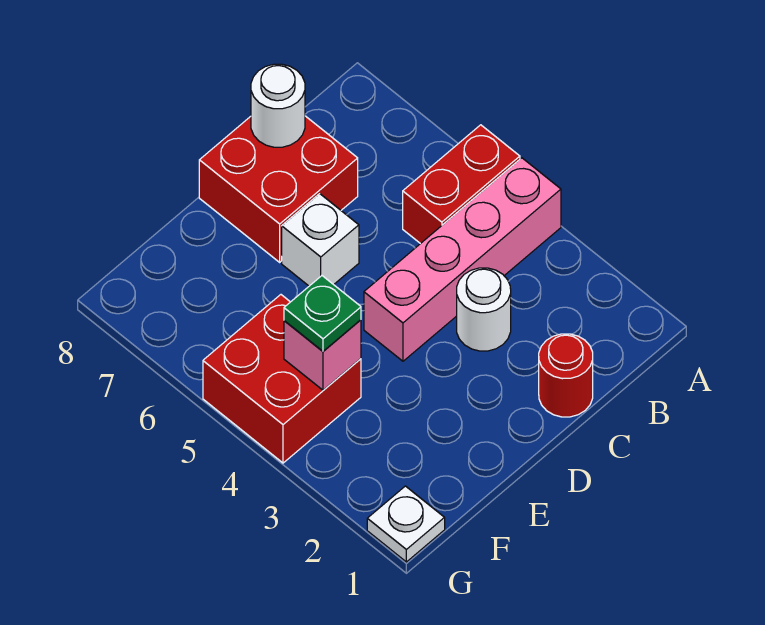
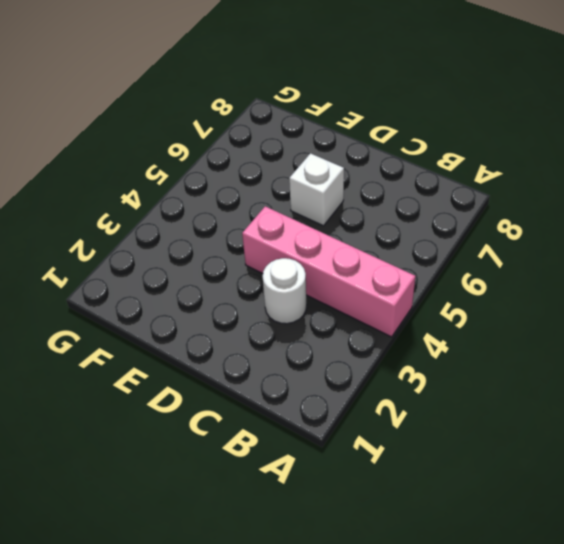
none -> red brick A5:B5 level 1
none -> red round brick C1 level 1

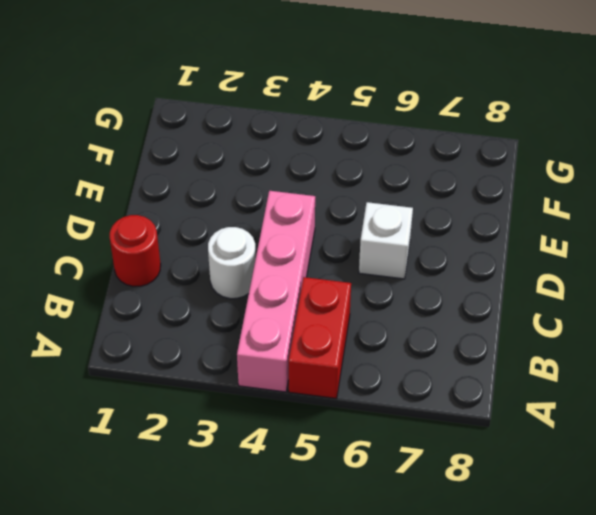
none -> red brick C7:D8 level 1
none -> red brick F4:G5 level 1

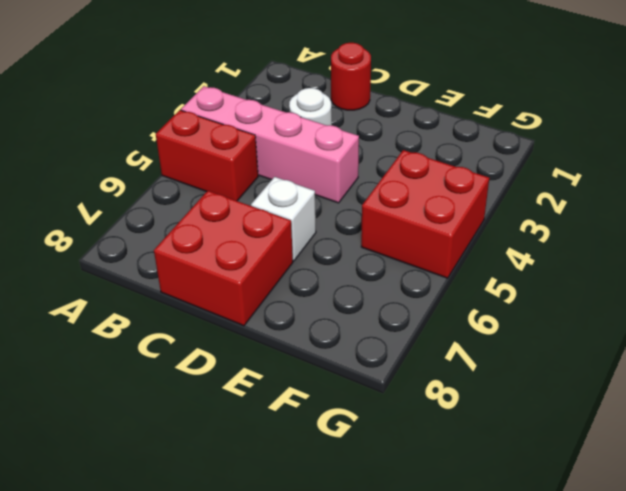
none -> white plate G1 level 1
none -> white round brick C8 level 2

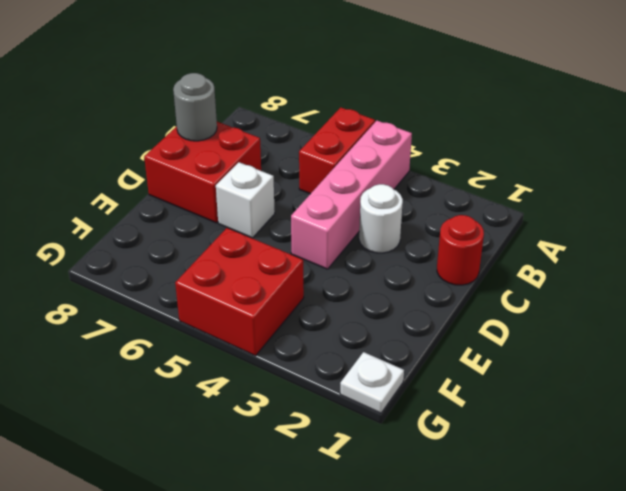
grey round brick C8 level 2 -> white round brick C8 level 2
none -> pink brick F4 level 2
none -> green plate F4 level 3

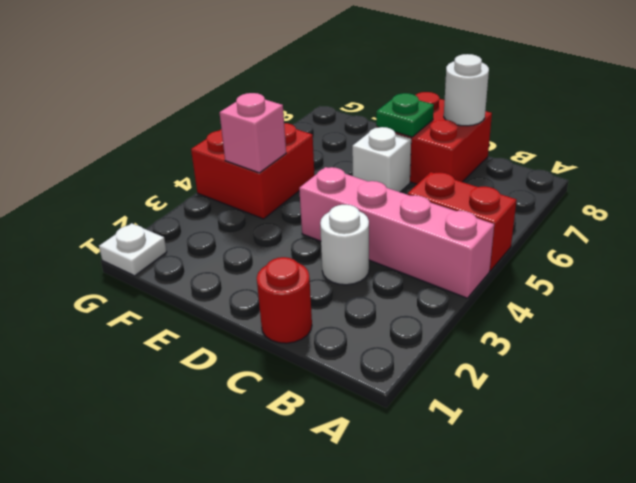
green plate D7 level 2 -> green plate F4 level 3

